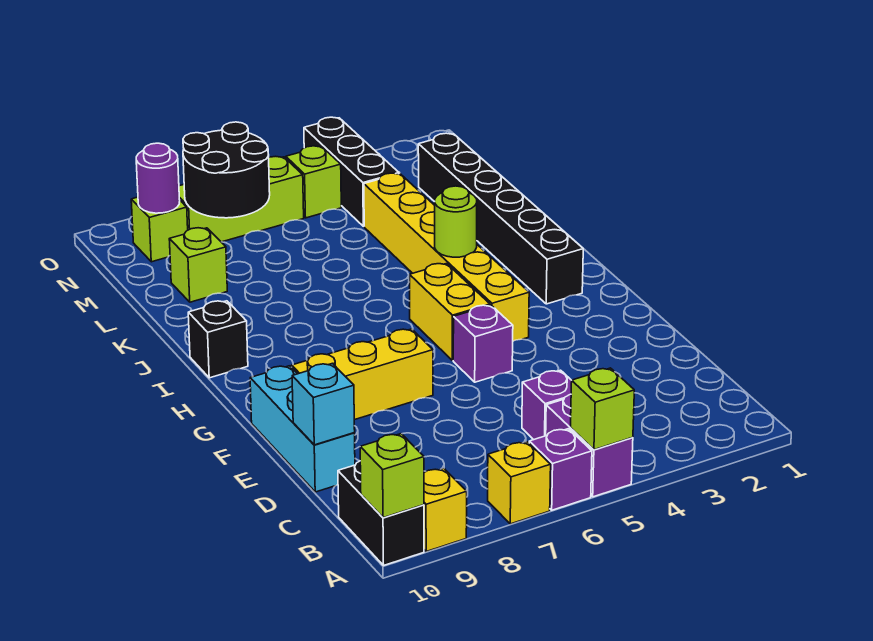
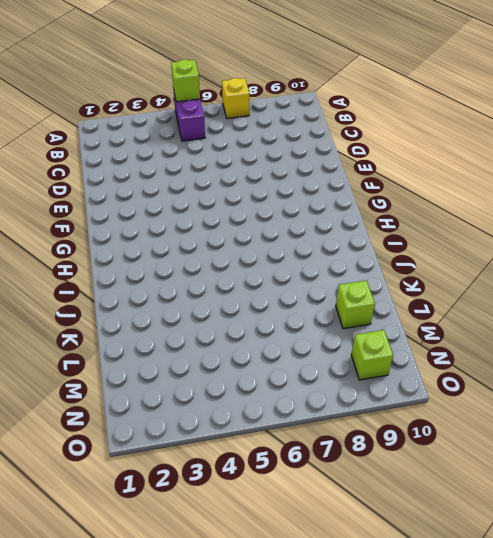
none -> purple brick A6 level 1
none -> yellow brick A9 level 1
none -> black brick A10:B10 level 1

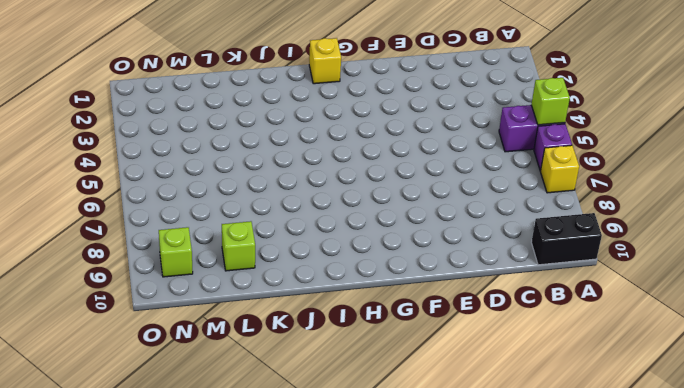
yellow brick H1 level 1 -> yellow brick A9 level 1
none -> purple brick C5 level 1
none -> cyan brick D10:F10 level 1
none -> purple brick F5 level 1

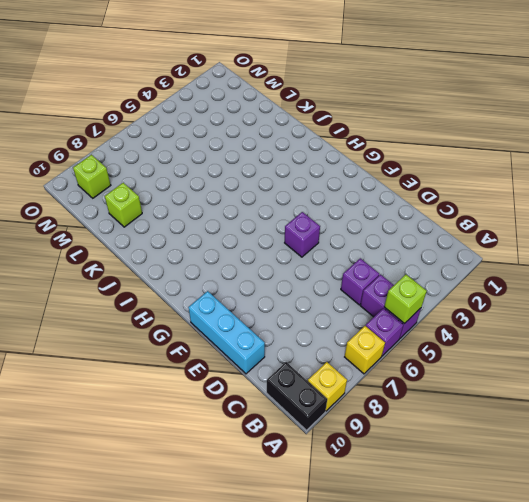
none -> yellow brick F7:F9 level 1
none -> yellow brick G4:L4 level 1
none -> yellow brick G5:H5 level 1

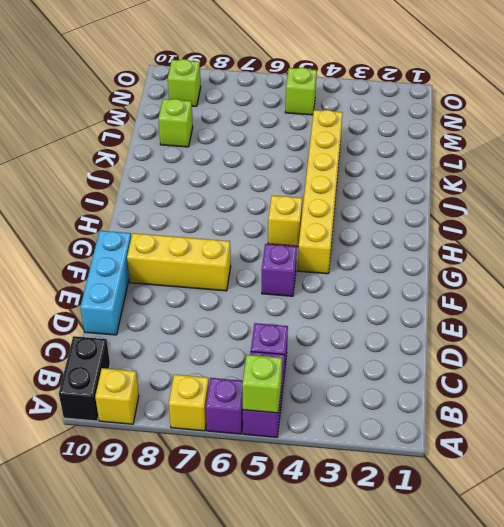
yellow brick H5 level 1 -> yellow brick G5:H5 level 1
none -> black brick H2:M2 level 1
none -> black brick I10 level 1
none -> black brick M4:O4 level 1

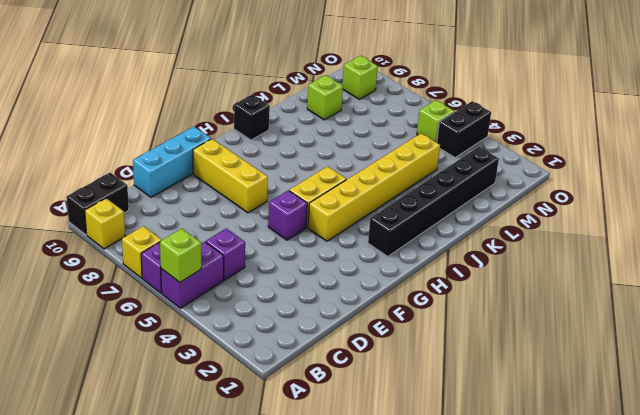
black brick N4:O4 level 1 -> black brick M4:O4 level 1
none -> lime brick N6:N8 level 1
none -> lime brick A10 level 2
none -> cyan brick D10 level 2

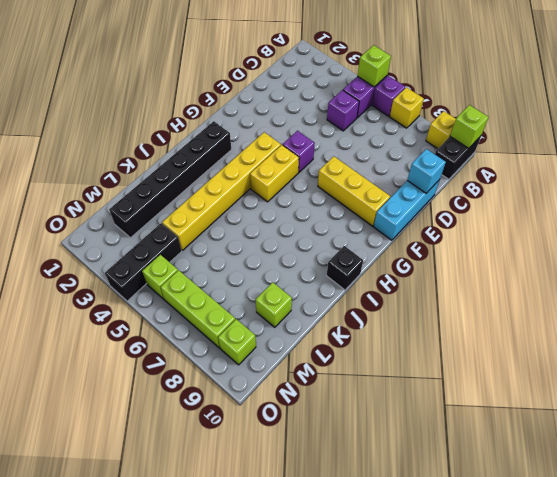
none -> lime round brick I4 level 2
none -> black round brick M7:N8 level 2
none -> purple round brick N9 level 2

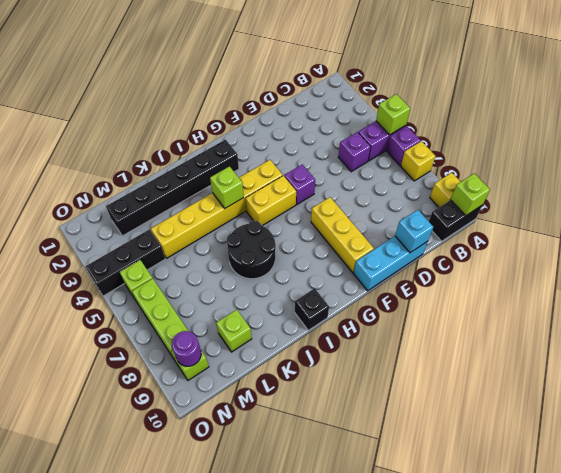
lime brick I4 level 2 -> lime round brick I4 level 2
black round brick I6:J7 level 1 -> black round brick M7:N8 level 2

